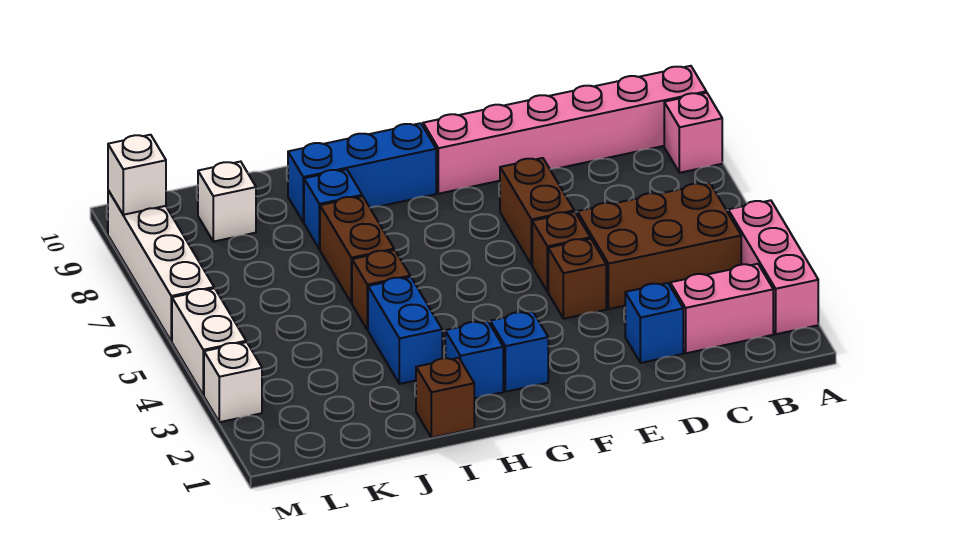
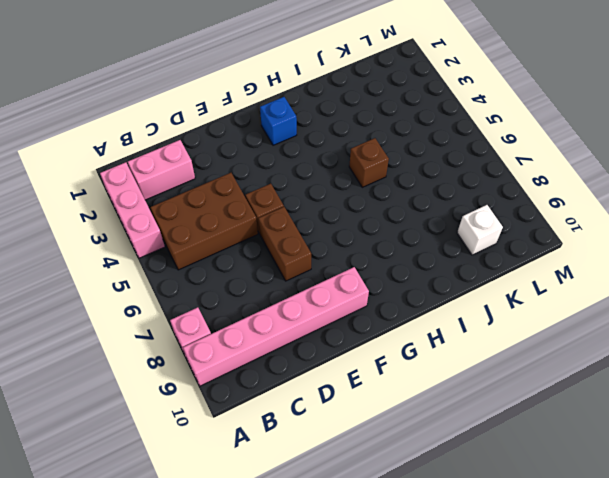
none -> blue brick D2 level 1
none -> brown brick E4 level 1
none -> blue brick G9:I9 level 1

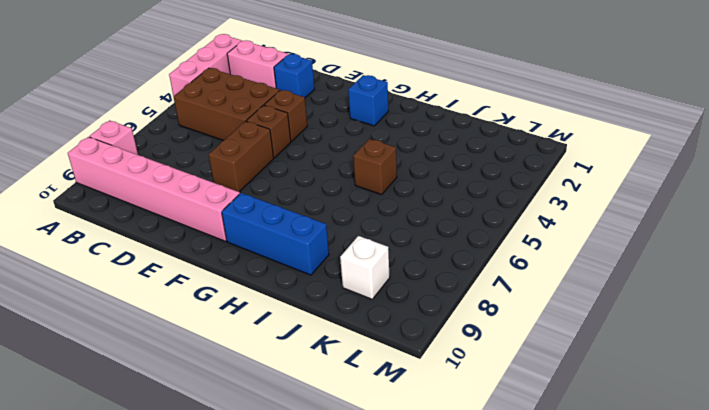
none -> blue brick H2 level 1
none -> brown brick I1 level 1
none -> blue brick I3:I4 level 1

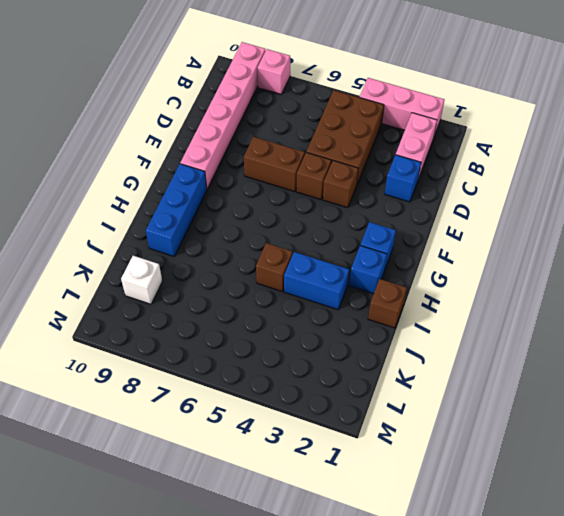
none -> brown brick I6:I7 level 1
none -> blue brick I8 level 1
none -> white brick M3 level 1

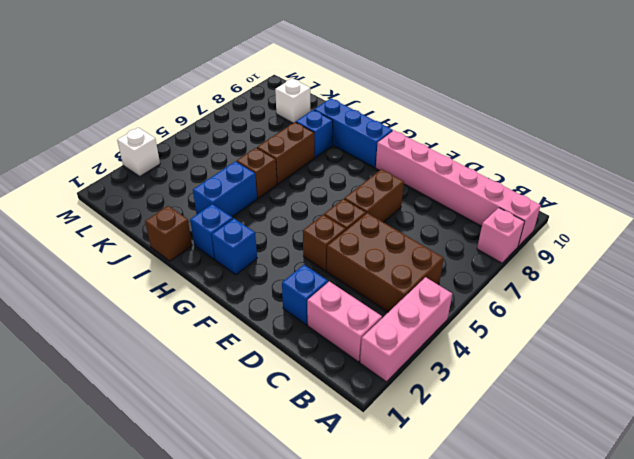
none -> white brick M4:M5 level 1
none -> white brick M6:M9 level 1
none -> white brick M9 level 2

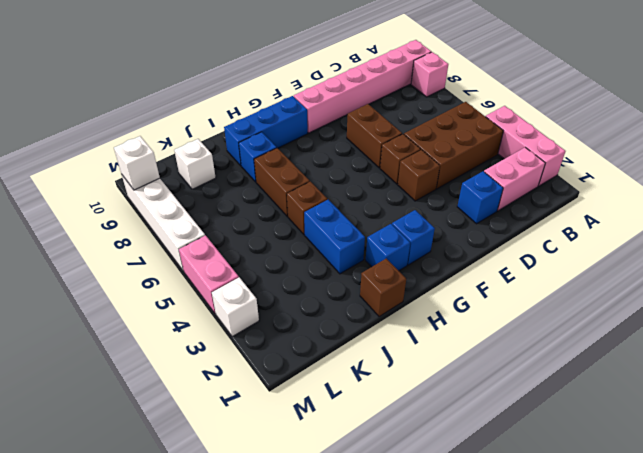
pink brick M4:M5 level 1 -> white brick M4:M5 level 1

